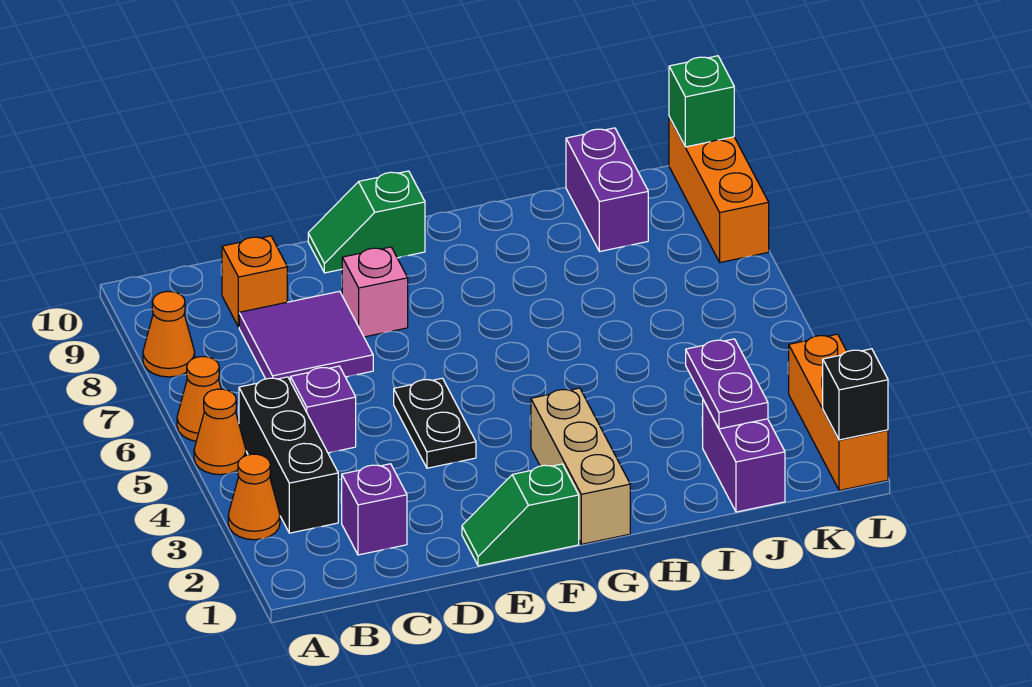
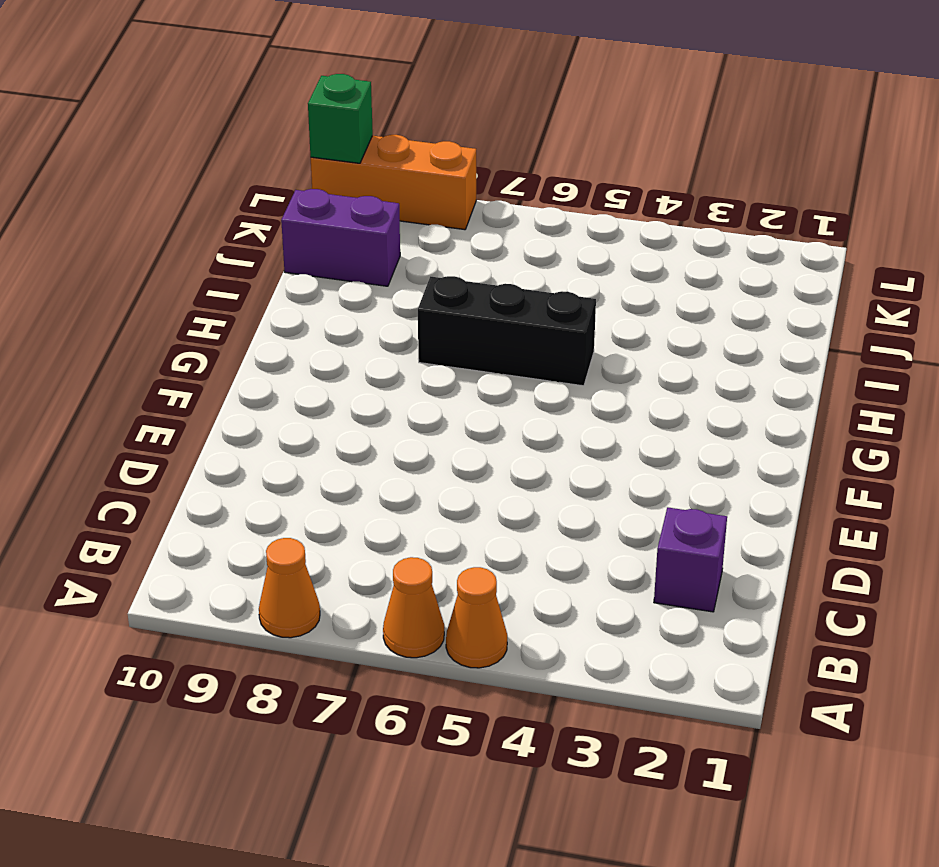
black brick H5:H7 level 1 -> black brick B3:B5 level 1
none -> orange cone A3 level 1
none -> purple brick C5 level 1
none -> purple tile C7:D8 level 1

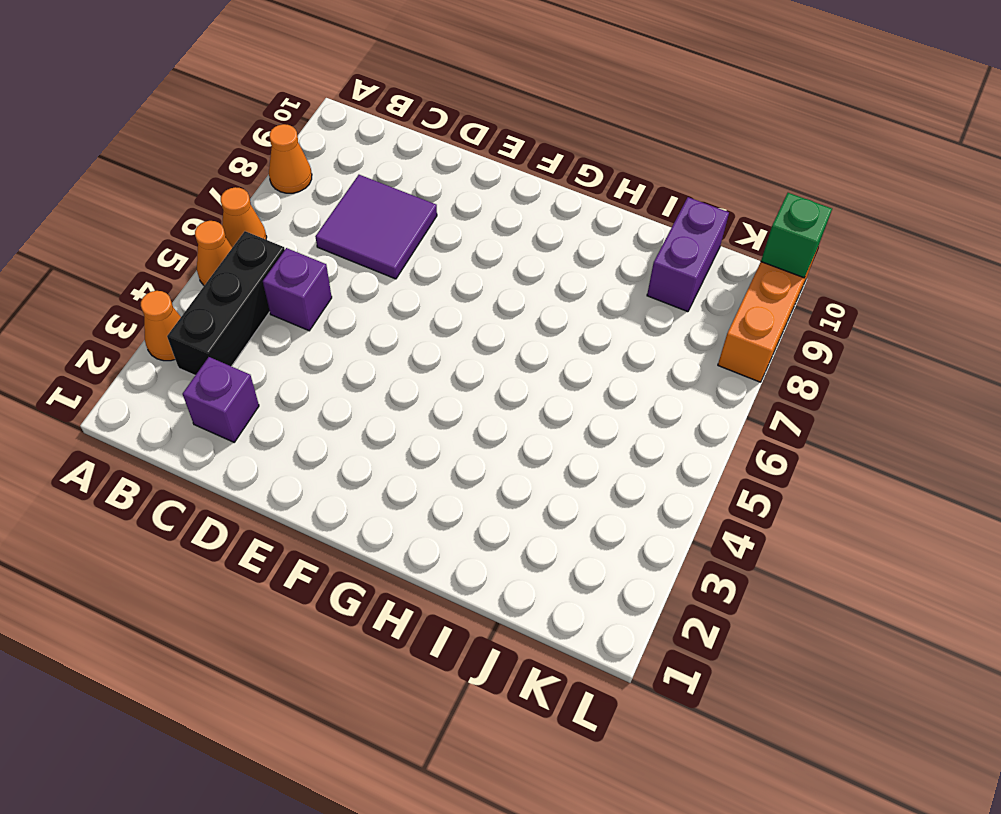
none -> orange brick C9 level 1
none -> green slope E1:F1 level 1 top F
none -> black plate E4:E5 level 1

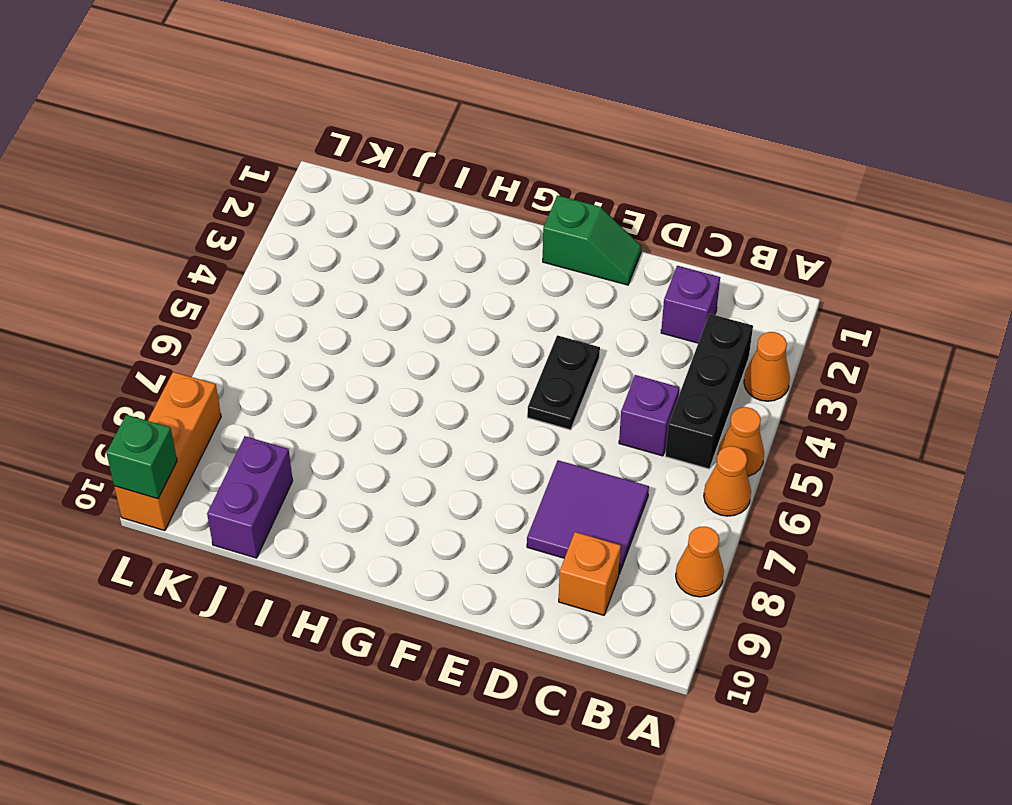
none -> pink brick E8 level 1
none -> green slope E10:F10 level 1 top F
none -> tan brick G1:G3 level 1

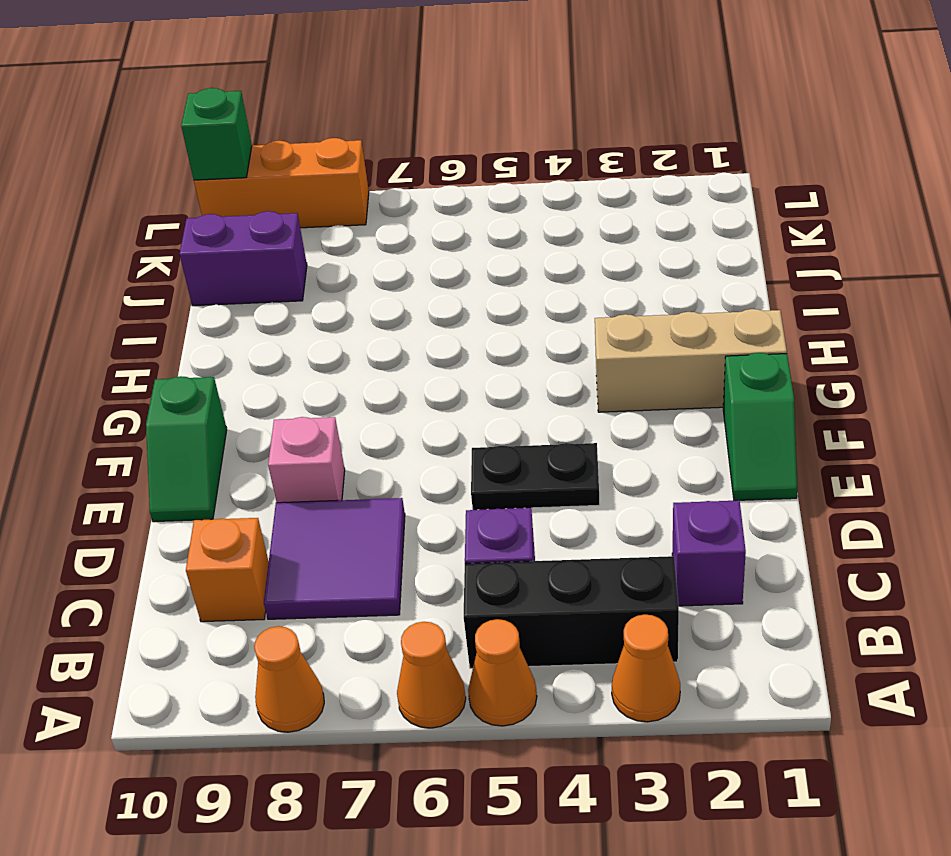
none -> purple brick J1:J2 level 1
none -> orange brick L1:L3 level 1
none -> purple plate J2:J3 level 2

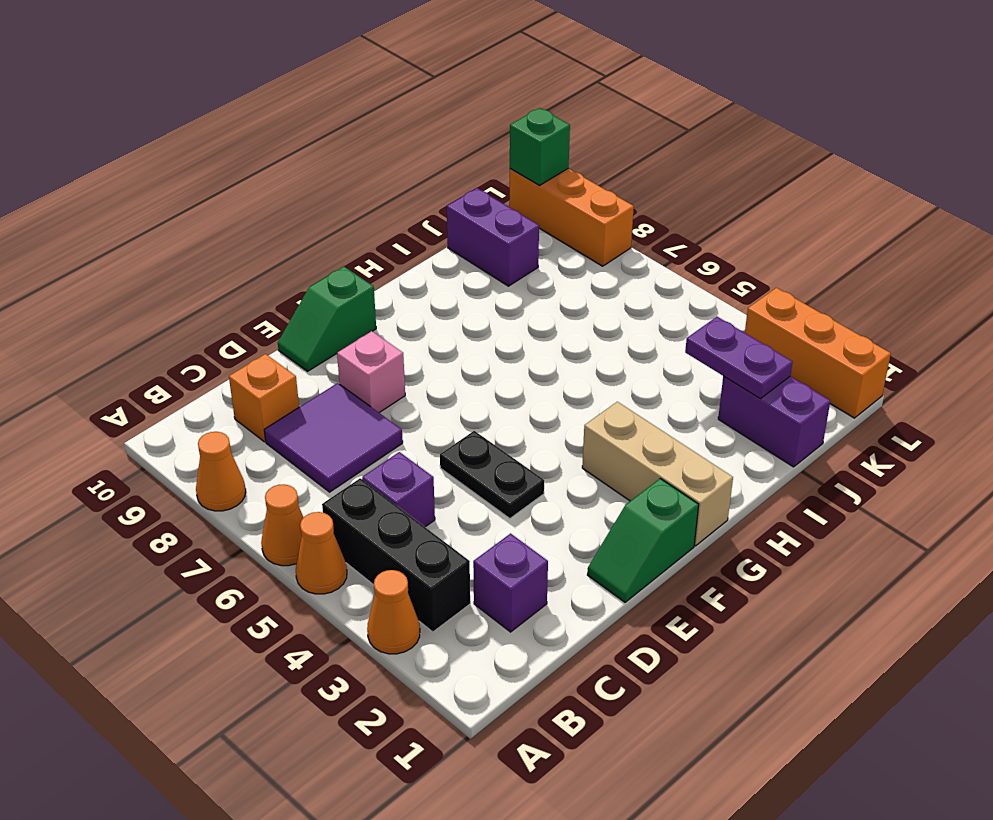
none -> black brick L1 level 2

